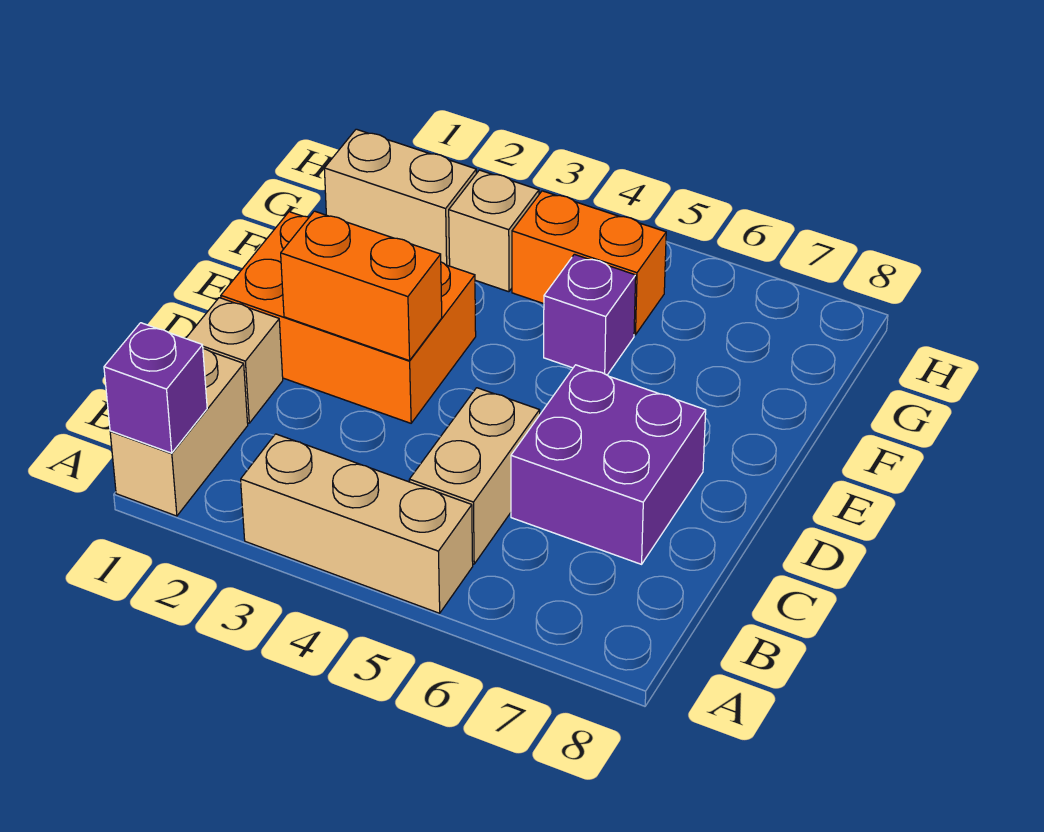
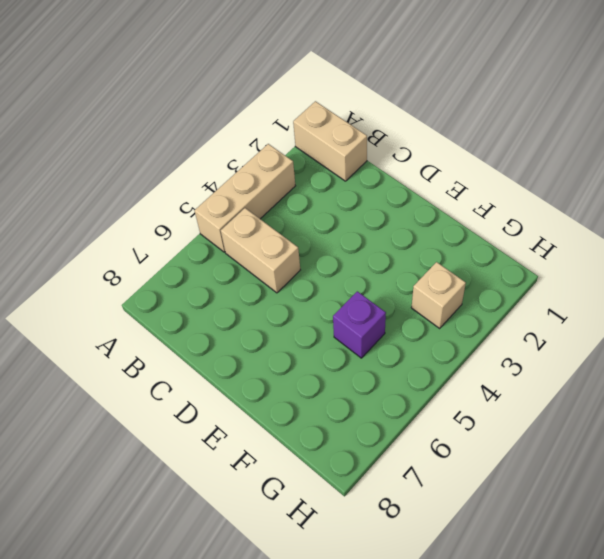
none -> tan brick C1 level 1
none -> purple brick C6:D7 level 1
none -> orange brick D1:E3 level 1

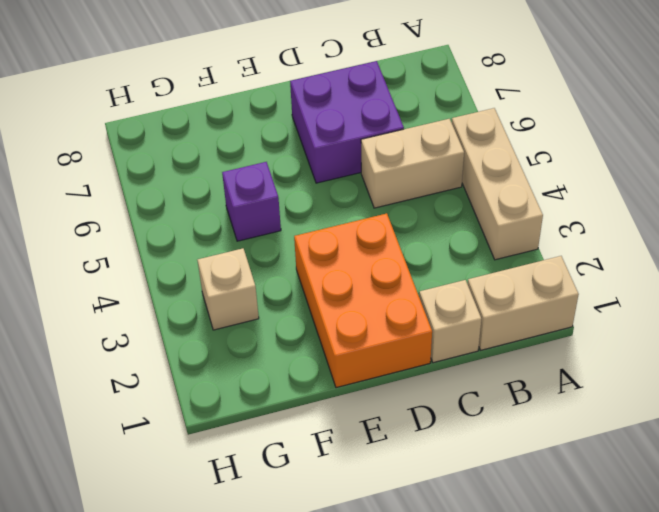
none -> tan brick G1:G2 level 1
none -> orange brick G4:G5 level 1
none -> purple brick A1 level 2

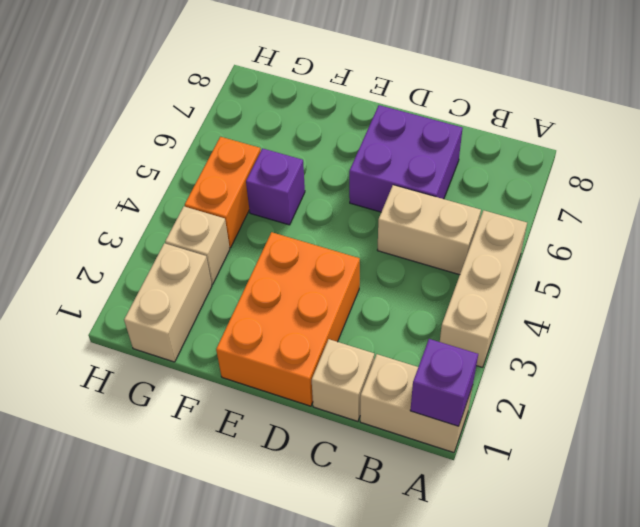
none -> orange brick D2:D3 level 2

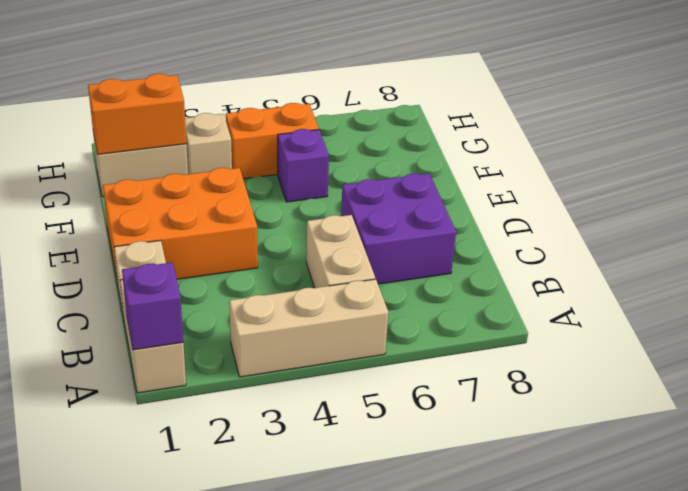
orange brick G1:G2 level 2 -> orange brick D2:D3 level 2

